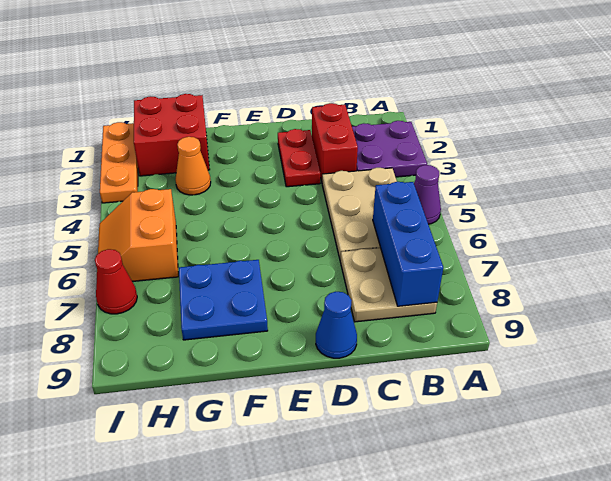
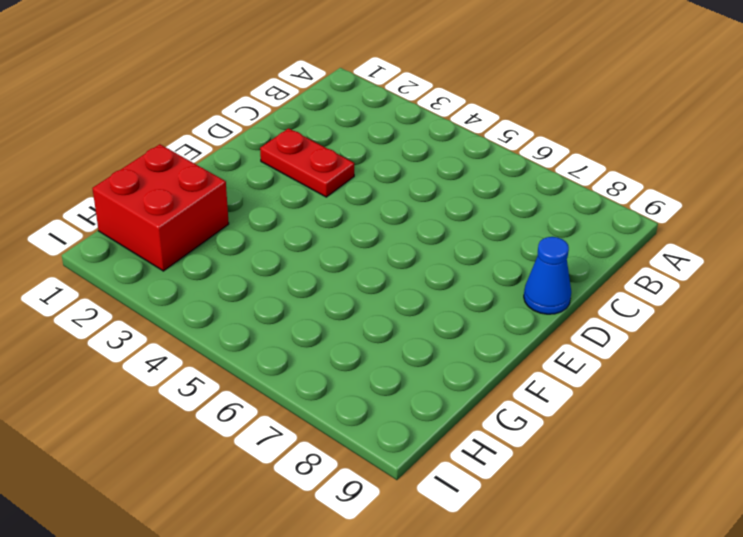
none -> purple plate A2:B3 level 1
none -> purple cone A5 level 1
none -> tan plate B4:C6 level 1

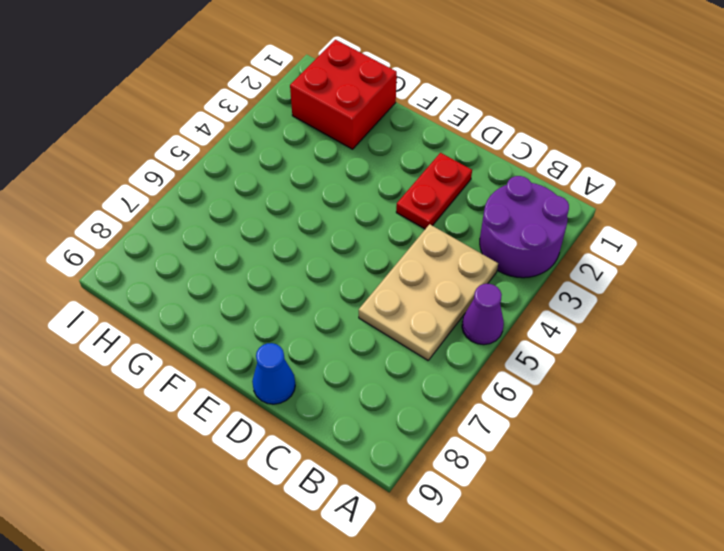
purple round brick A2:B3 level 1 -> purple plate A2:B3 level 1
none -> tan plate B7:C8 level 1
none -> red brick C2:C3 level 1
none -> blue plate F7:G8 level 1

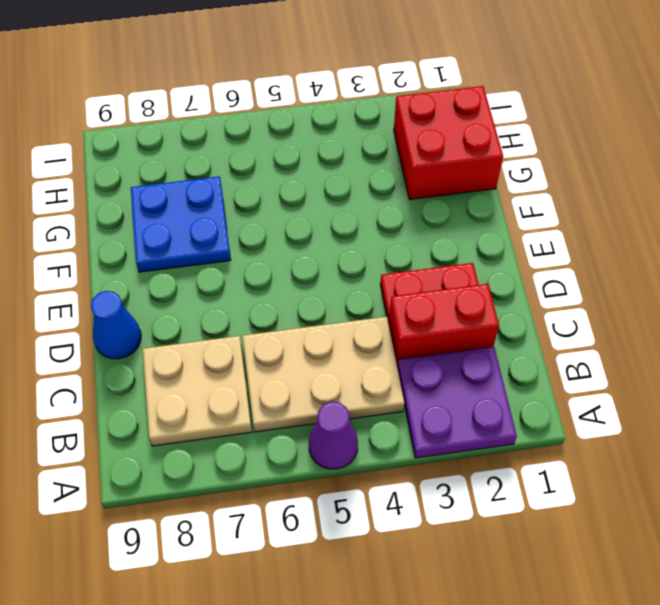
none -> orange cone G3 level 1
none -> orange slope H5:I6 level 1 top H
none -> orange plate I1:I3 level 1

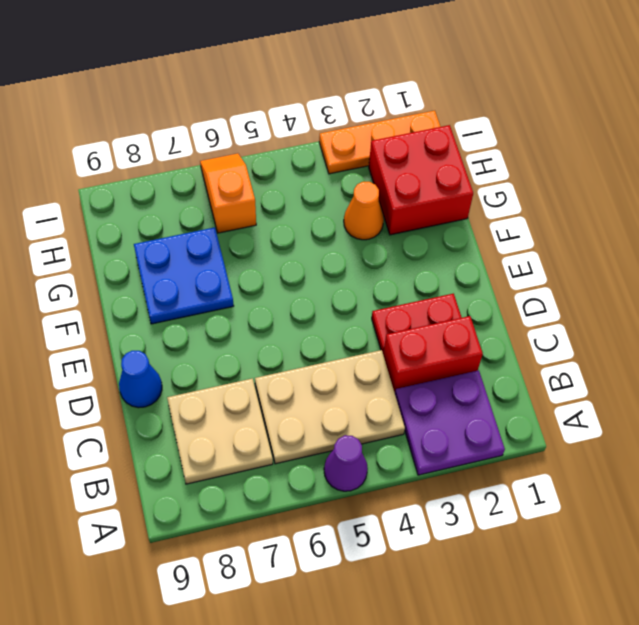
orange slope H6:I6 level 1 top H -> orange slope H5:I6 level 1 top H
none -> red cone I7 level 1
none -> blue brick B6:B8 level 2

